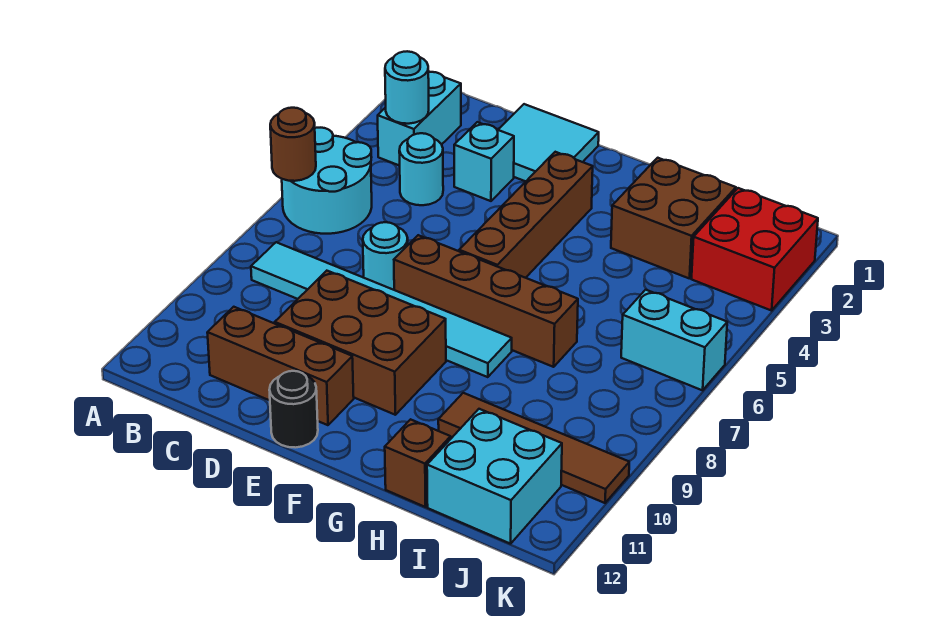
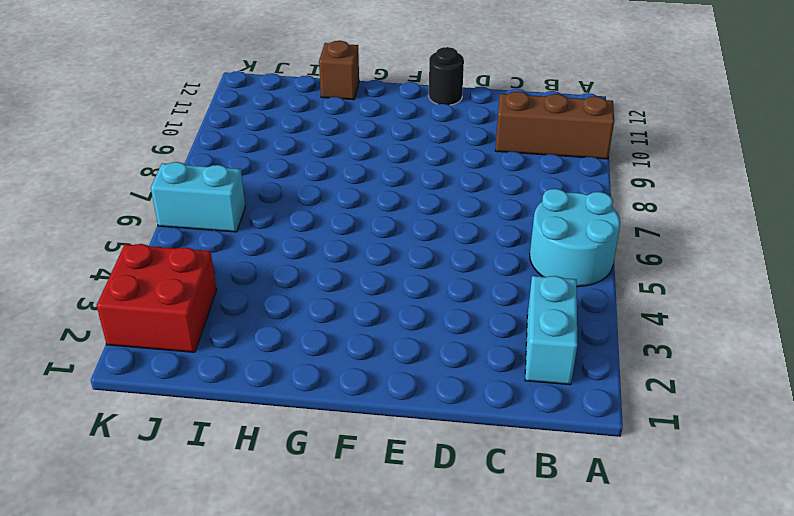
brown brick A10:C10 level 1 -> brown brick C11:E11 level 1
none -> cyan tile B8:G8 level 1
none -> cyan round brick C4 level 1
none -> cyan tile D1:E2 level 1

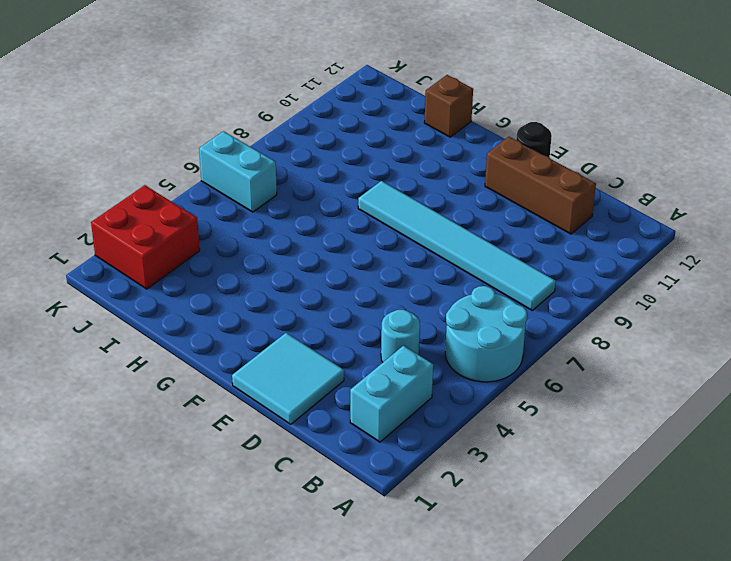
none -> cyan brick D3 level 1
none -> cyan round brick D7 level 1
none -> brown brick D9:F10 level 1

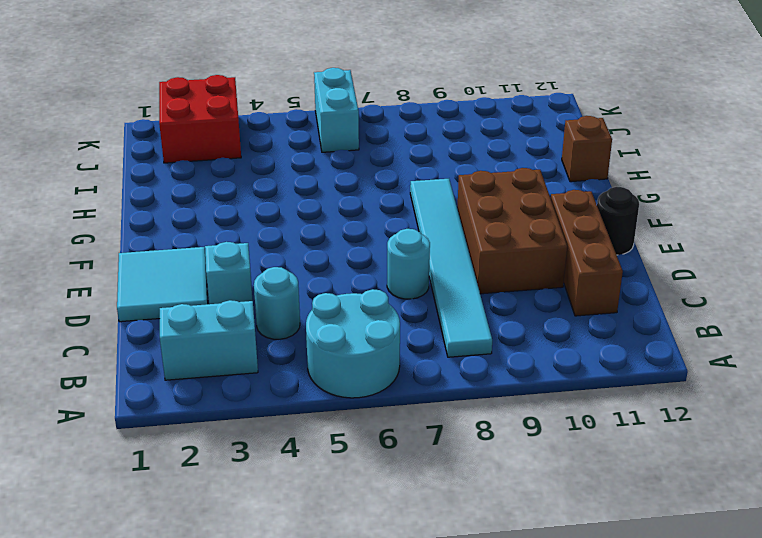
none -> brown brick E7:H7 level 1
none -> brown brick F3:F6 level 1
none -> brown brick H2:I3 level 1

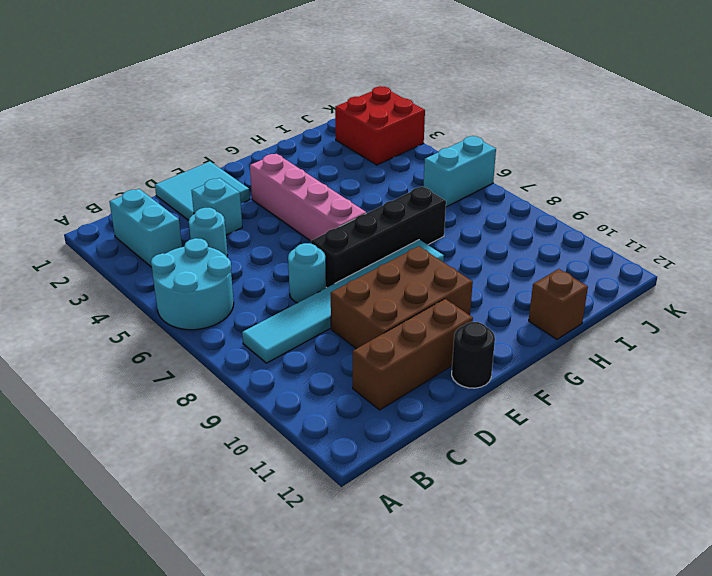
black brick E7:H7 level 1 -> brown brick E7:H7 level 1
pink brick F3:F6 level 1 -> brown brick F3:F6 level 1
none -> brown brick H2:I3 level 1
none -> brown tile H10:K10 level 1
none -> cyan brick I11:J12 level 1

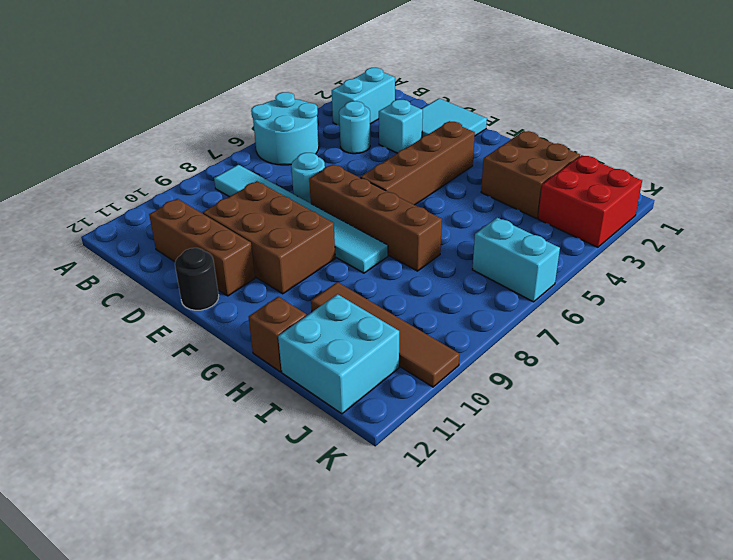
none -> brown round brick A6 level 2
none -> cyan round brick B3 level 2

